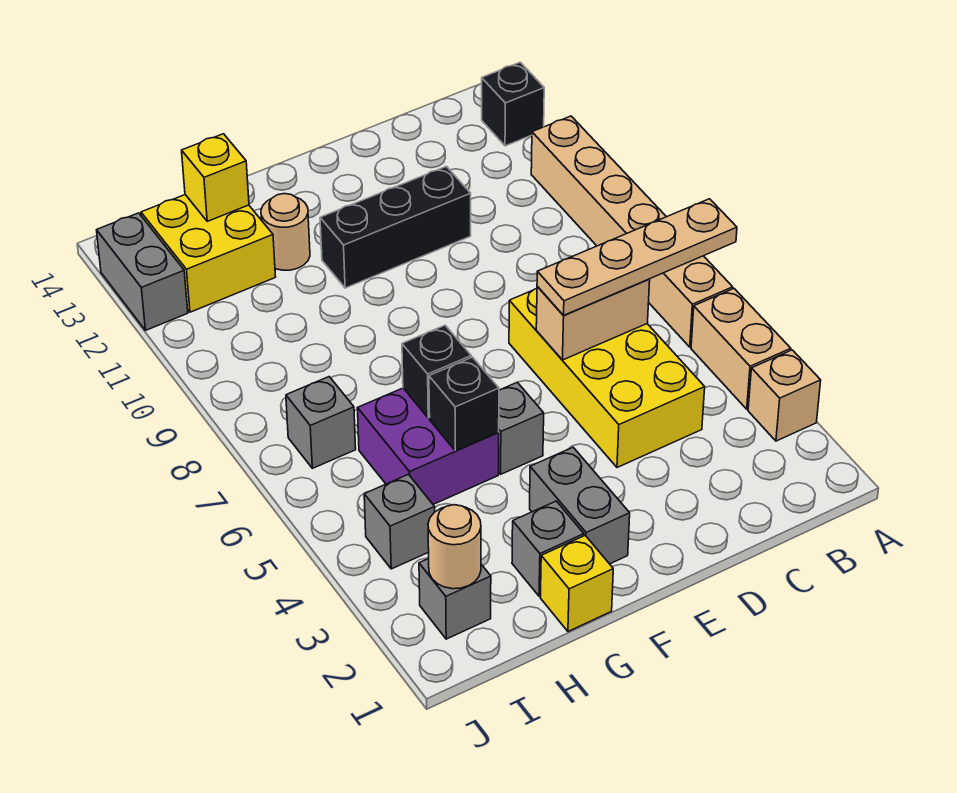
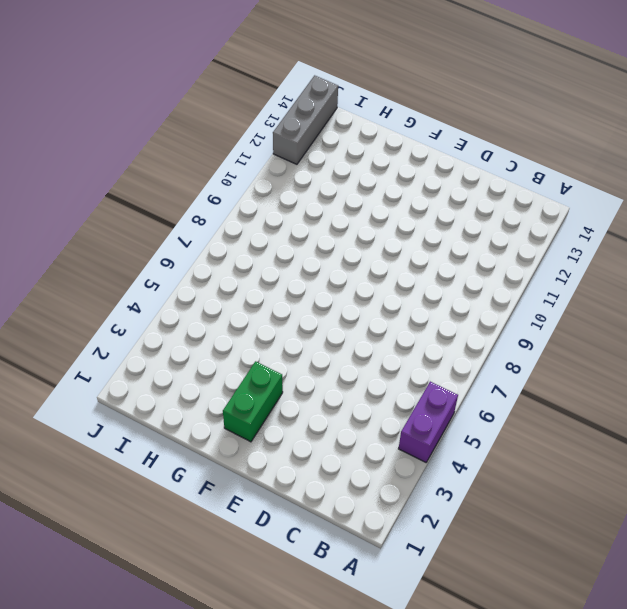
purple brick A4:A5 level 1 -> tan brick A4:A5 level 1
green brick F2:F3 level 1 -> grey brick F2:F3 level 1
grey brick J12:J14 level 1 -> grey brick J12:J13 level 1
none -> tan brick A3 level 1
none -> tan brick A6:A11 level 1
none -> black brick A13 level 1

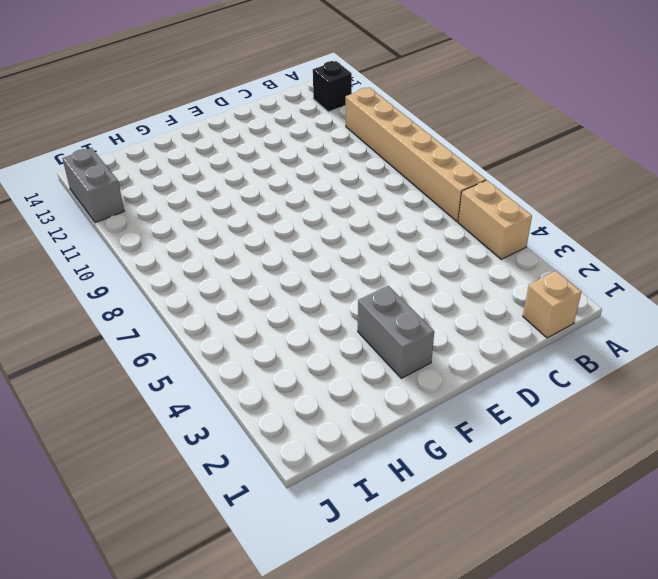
tan brick B1 level 1 -> tan brick A3 level 1
none -> yellow brick C4:D7 level 1
none -> black brick D11:F11 level 1
none -> grey brick F5 level 1

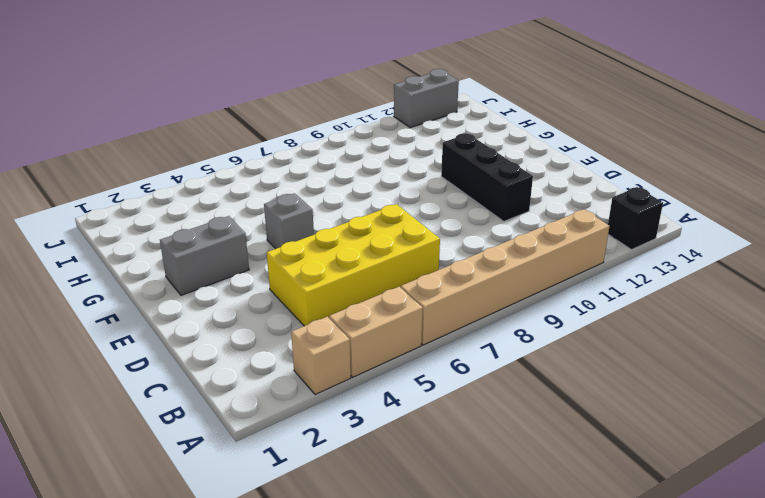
none -> yellow brick G1 level 1
none -> grey brick G2 level 1
none -> purple brick G5:H6 level 1

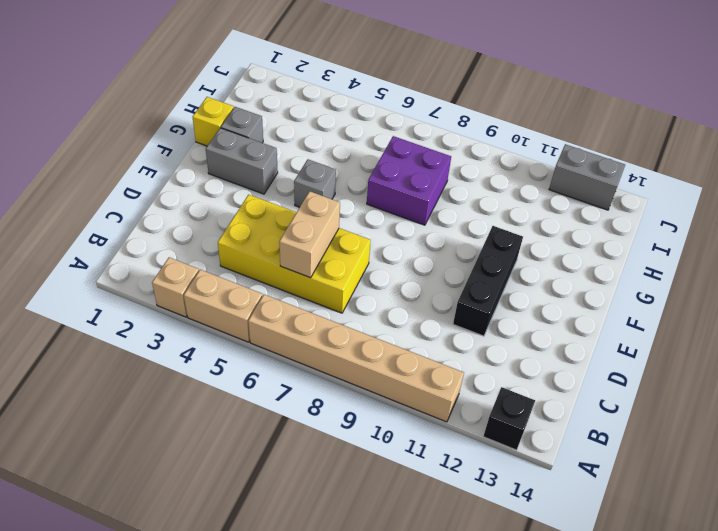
purple brick G7:H8 level 1 -> purple brick G5:H6 level 1
none -> tan round brick G12 level 1
none -> yellow brick H12:I13 level 1
none -> grey brick I2 level 1

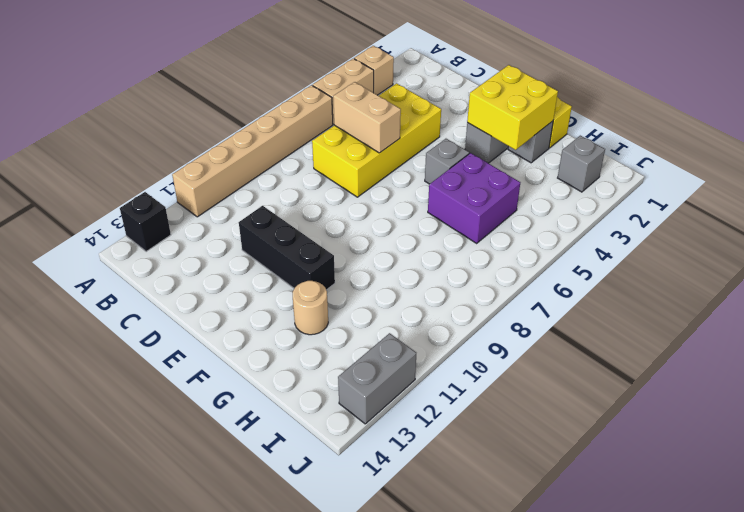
yellow brick F2:G3 level 2 -> yellow brick H12:I13 level 1
none -> grey brick I4 level 1
none -> grey brick I7 level 1
none -> black brick G5 level 2

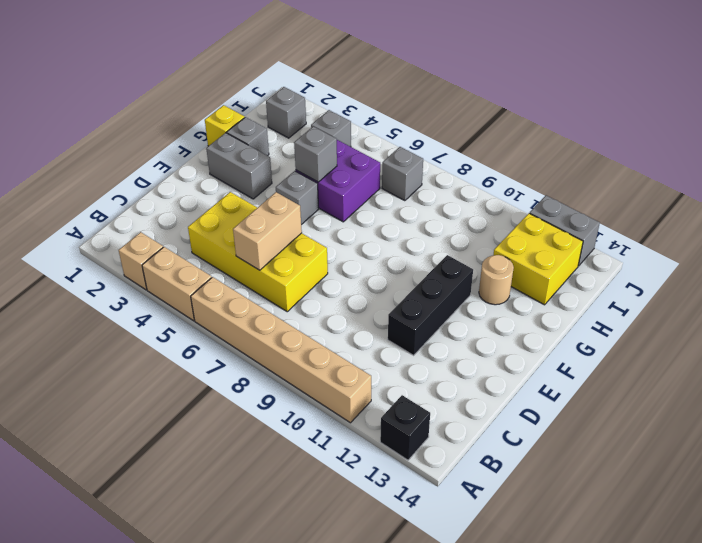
grey brick G5 level 2 -> black brick G5 level 2
none -> black brick G6 level 2
none -> yellow brick H13 level 2
none -> tan round brick I2 level 2

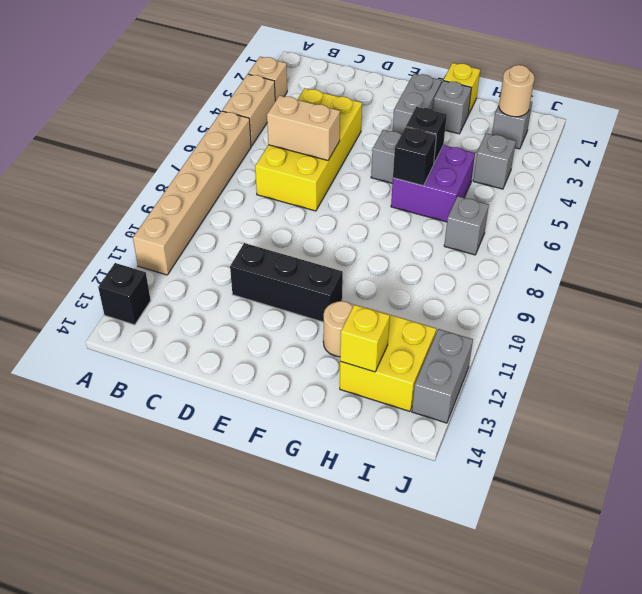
none -> tan plate A6:D6 level 3

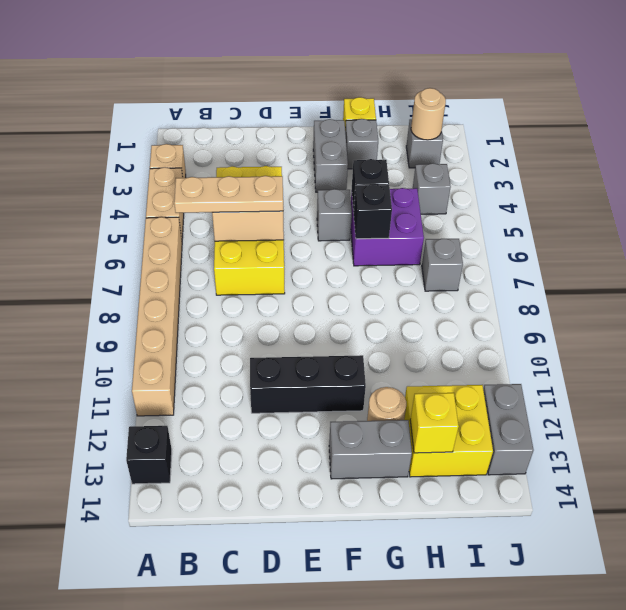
tan plate B6:D6 level 3 -> tan plate A6:D6 level 3
grey brick F13:G13 level 1 -> none

